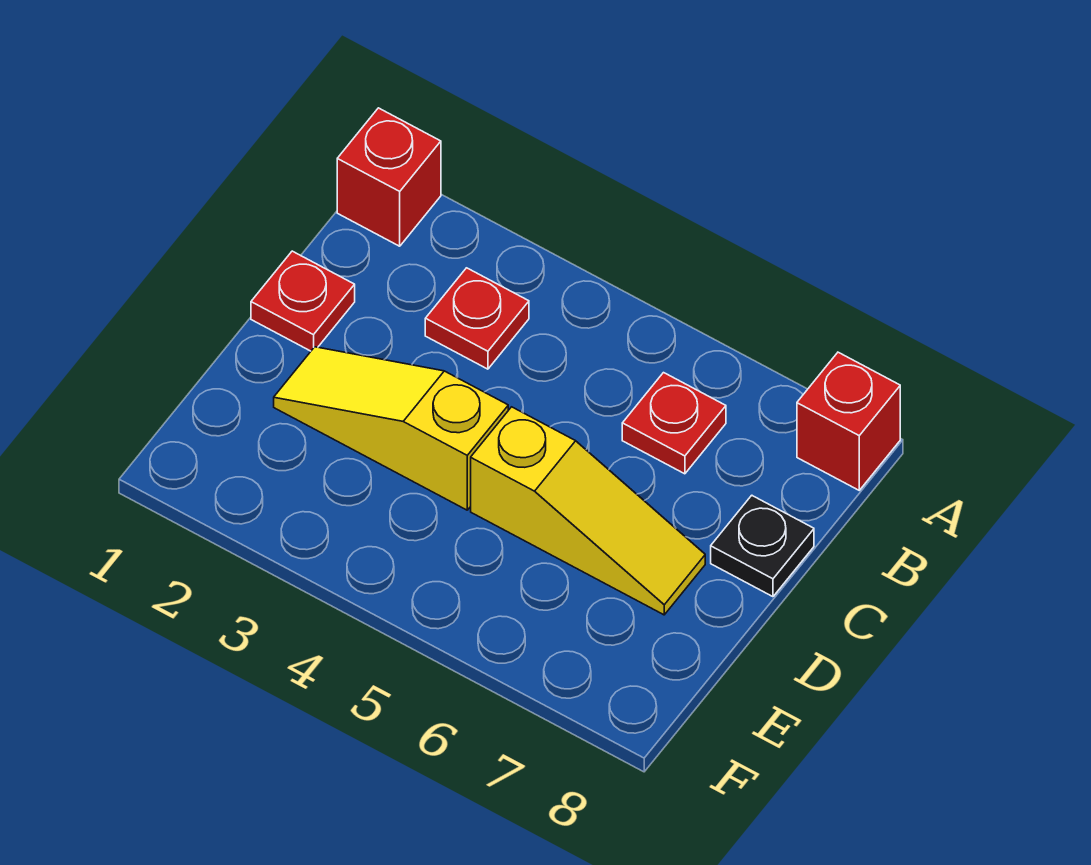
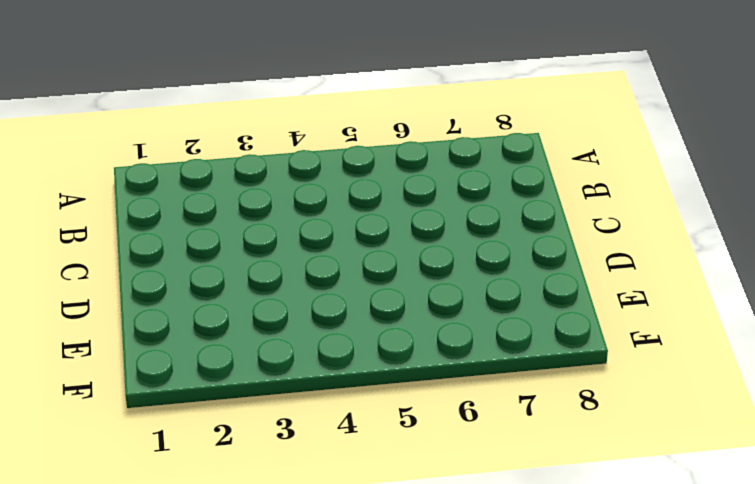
none -> red brick A1 level 1
none -> red brick A8 level 1

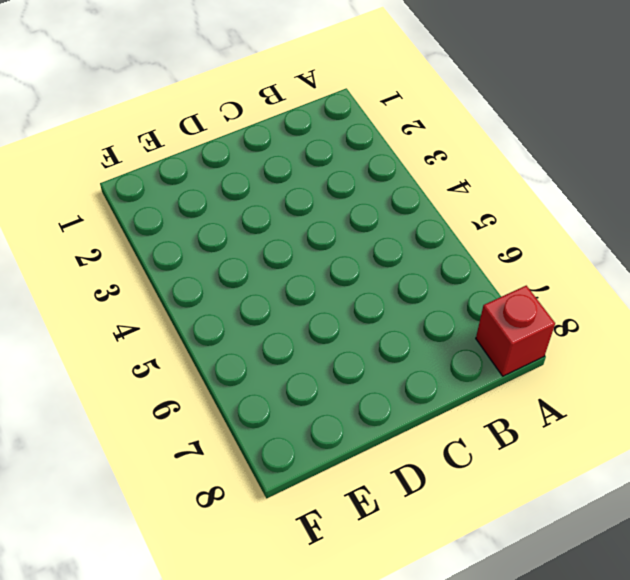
none -> red brick A1 level 1
none -> red plate B3 level 1

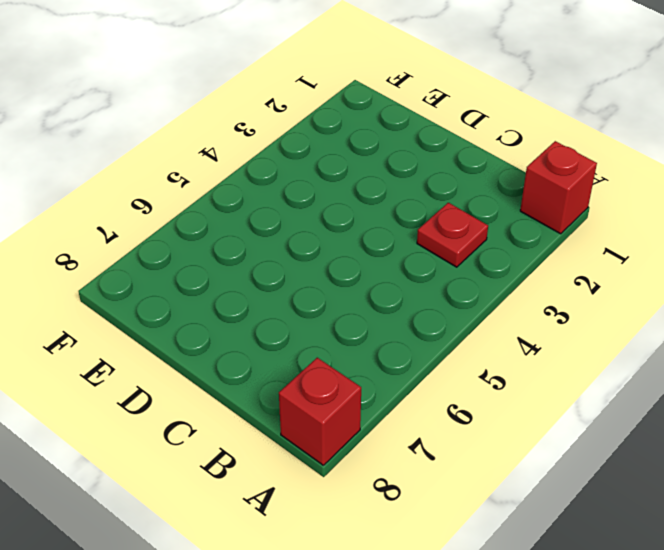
none -> red plate B6 level 1
none -> red plate C1 level 1

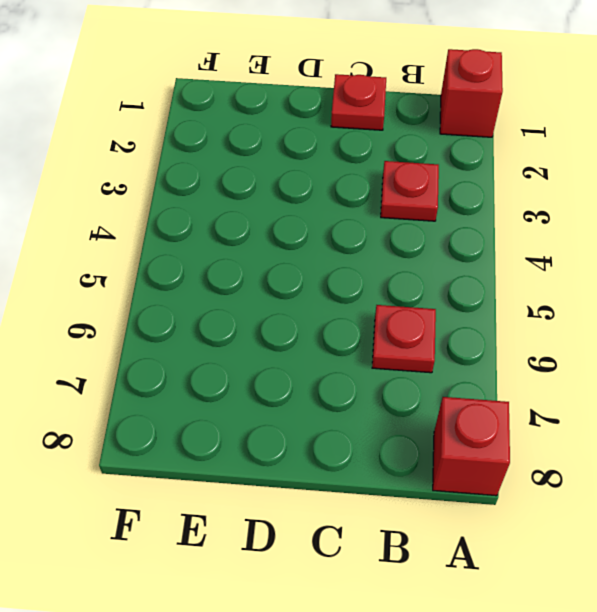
none -> black plate C8 level 1
none -> yellow slope D2:D4 level 1 top 4

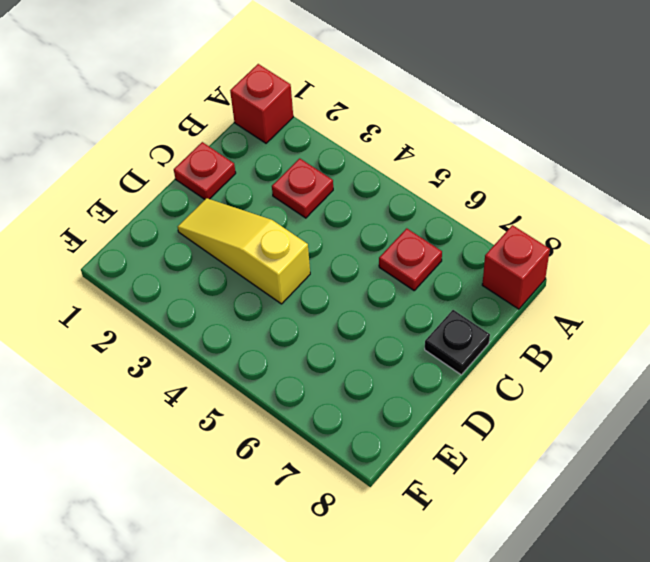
none -> yellow slope D5:D7 level 1 top 5

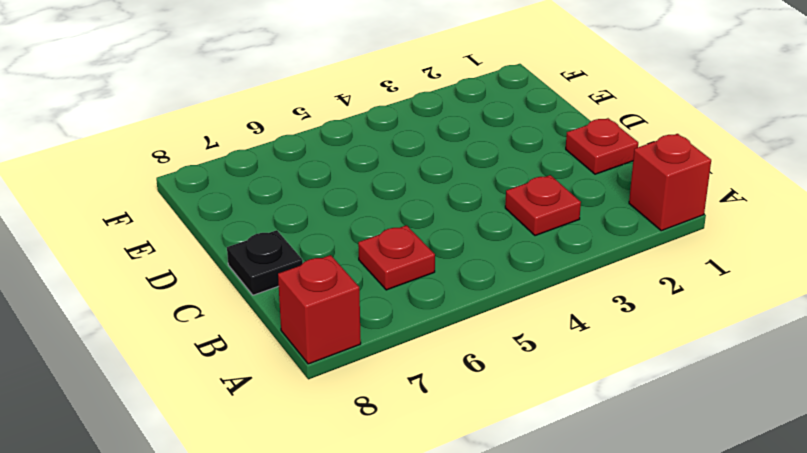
none -> yellow slope D2:D4 level 1 top 4
none -> yellow slope D5:D7 level 1 top 5

